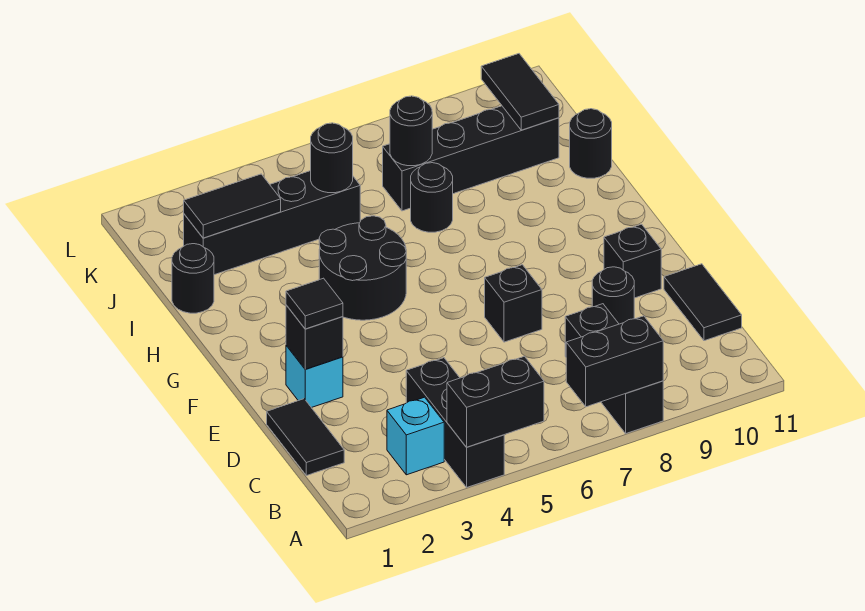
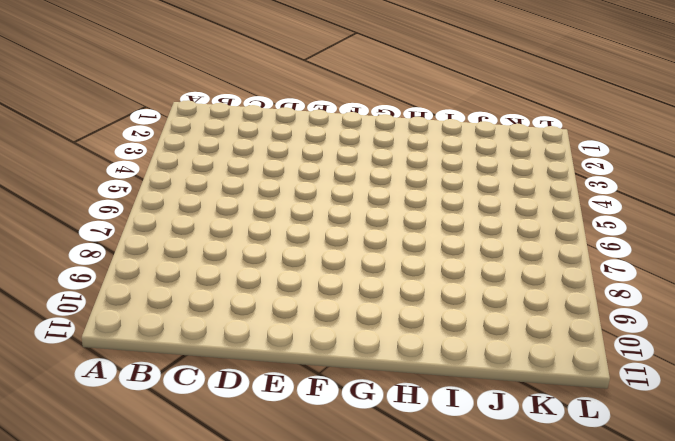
none -> black brick A4:C4 level 1
none -> black brick A8:C8 level 1
none -> cyan brick B3 level 1

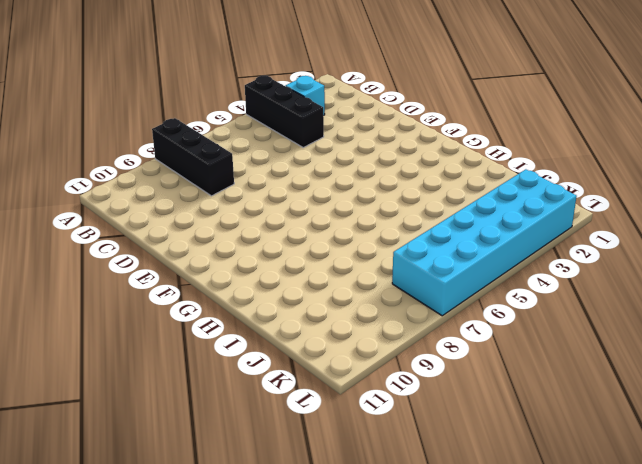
cyan brick K2:L7 level 1 -> none
none -> black tile C1:D1 level 1
none -> black tile C11:D11 level 1
none -> black round brick D9 level 1

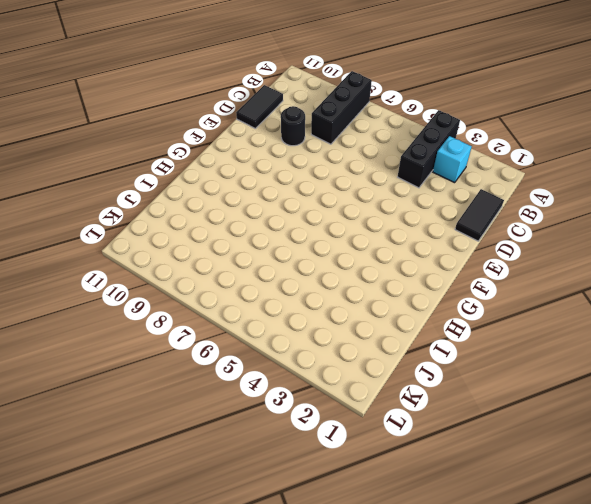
none -> cyan brick E2 level 1
none -> black brick E7 level 1
none -> black brick E10 level 1

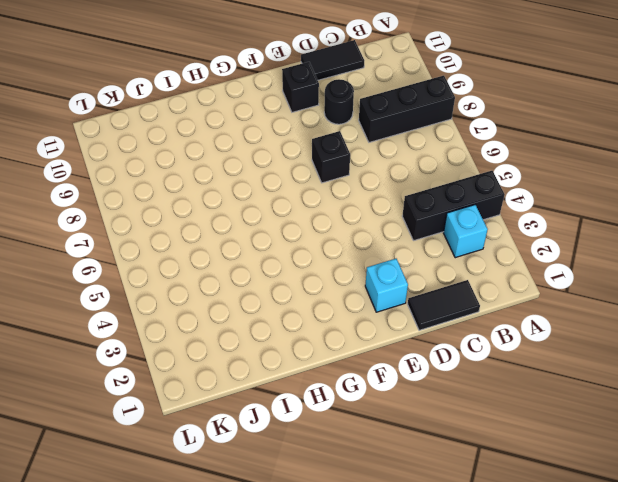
none -> black round brick G4:H5 level 1
none -> black round brick I1 level 1
none -> black round brick I7 level 1

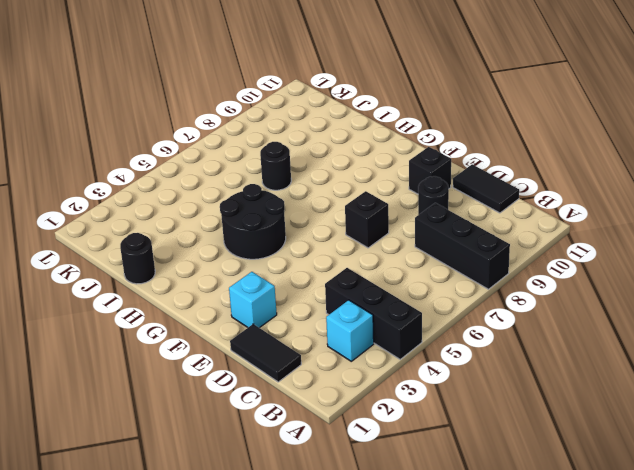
none -> black round brick I11 level 1
none -> black brick J2:J5 level 1
none -> black brick J7:J10 level 1

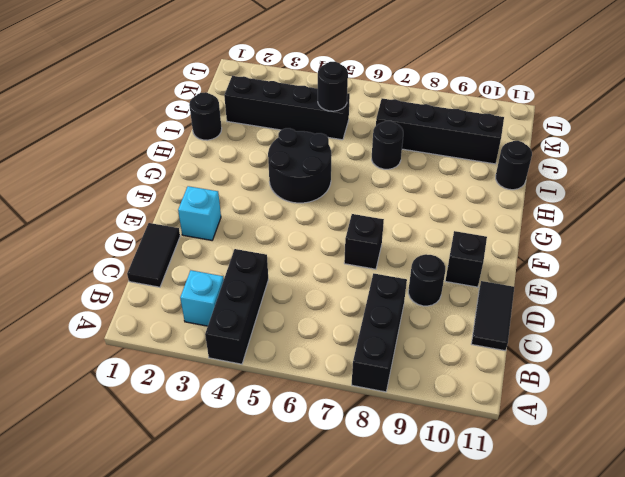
none -> black brick A4:A5 level 2
none -> black brick A7:A8 level 2
none -> black brick E2 level 2

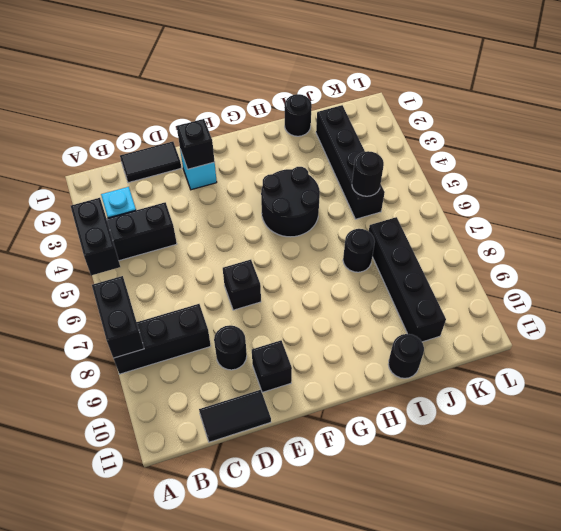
none -> black tile J2:J3 level 2
none -> black round brick J7 level 2
none -> black tile J10:K10 level 2

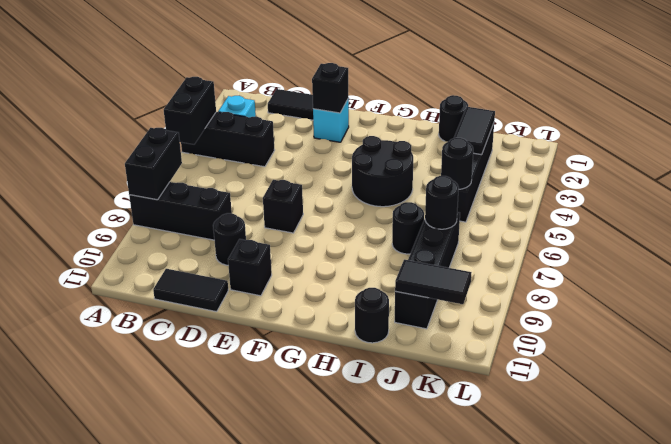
none -> black tile E2 level 3

